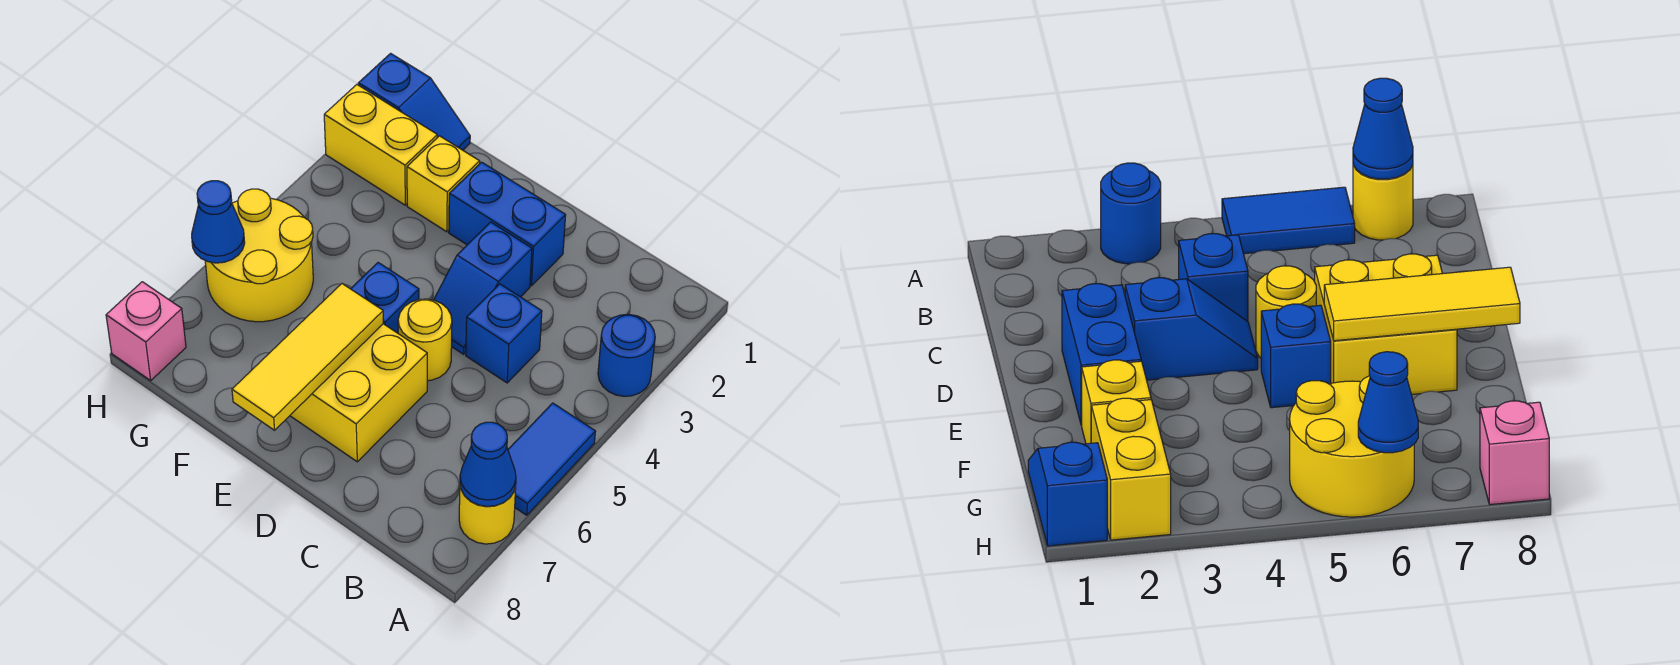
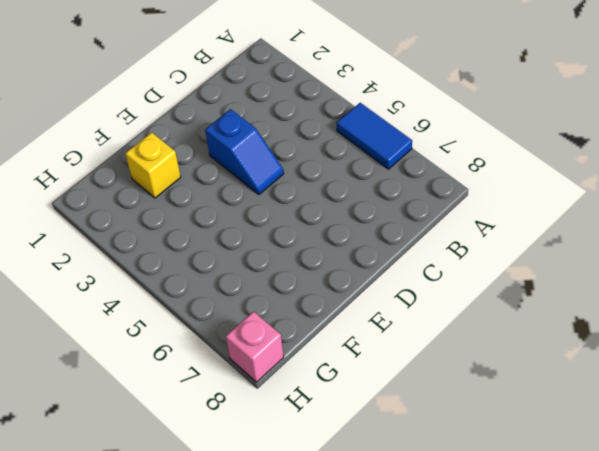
none -> blue round brick A3 level 1
none -> yellow round brick A7 level 1
none -> blue brick C4 level 1

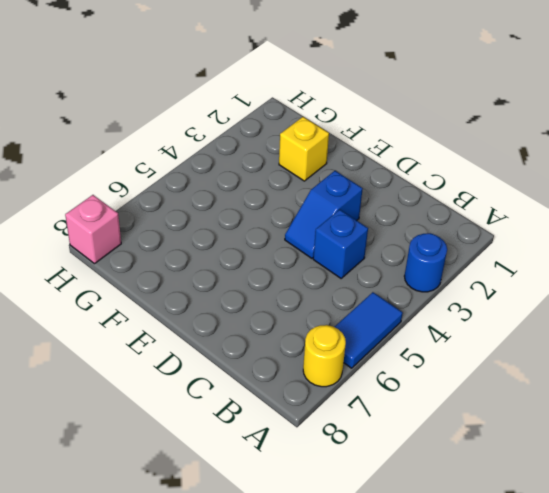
none -> blue brick D2:E2 level 1
none -> yellow round brick D5 level 1
none -> yellow brick D6:E7 level 1

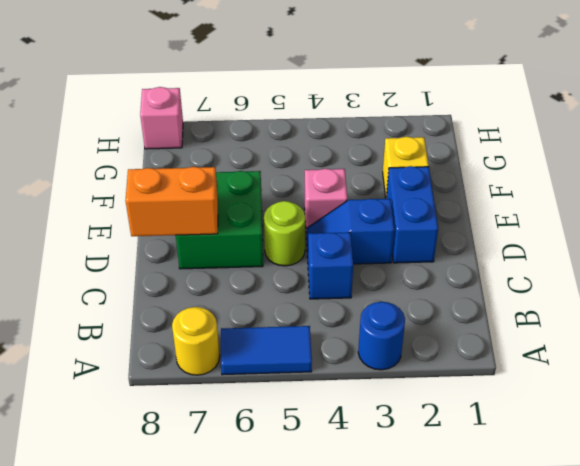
lime round brick D5 level 1 -> yellow round brick D5 level 1
green brick D6:E7 level 1 -> yellow brick D6:E7 level 1
orange brick D7:D8 level 2 -> none
pink brick E4 level 1 -> none
none -> blue brick E5 level 1
none -> blue slope G1:H1 level 1 top H
none -> yellow brick G2:H2 level 1

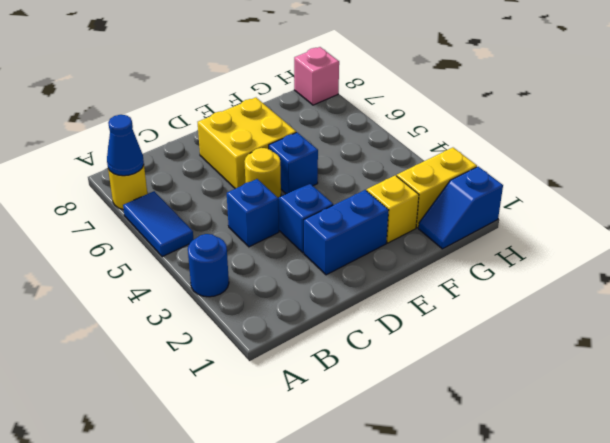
none -> yellow round brick G5:H6 level 1
none -> yellow tile E6:E8 level 2
none -> blue cone H6 level 2

